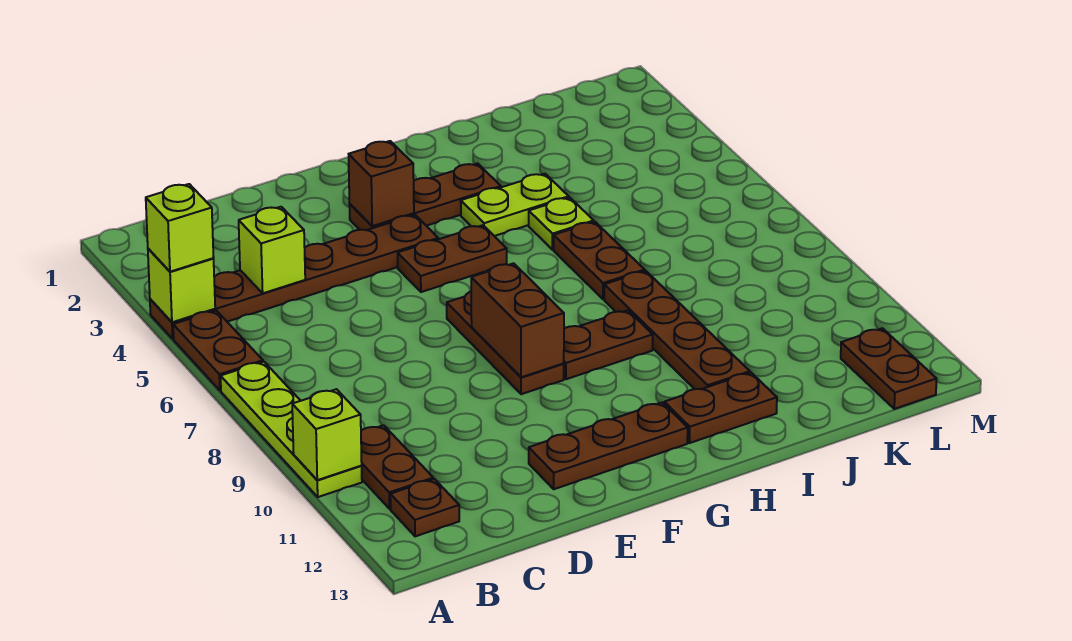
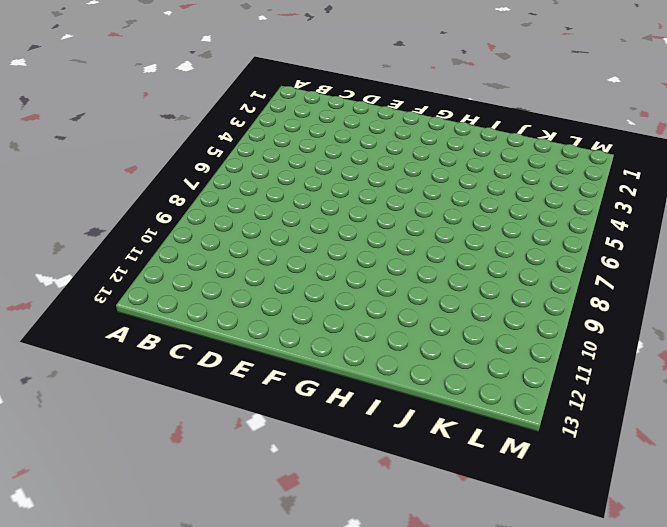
none -> brown plate A4:F4 level 1
none -> brown plate A5:A6 level 1
none -> lime plate A7:A10 level 1

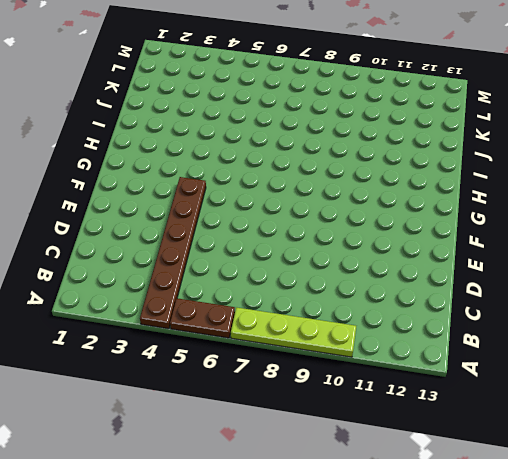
none -> brown plate B10:B11 level 1
none -> brown plate B12 level 1
none -> brown plate E12:G12 level 1

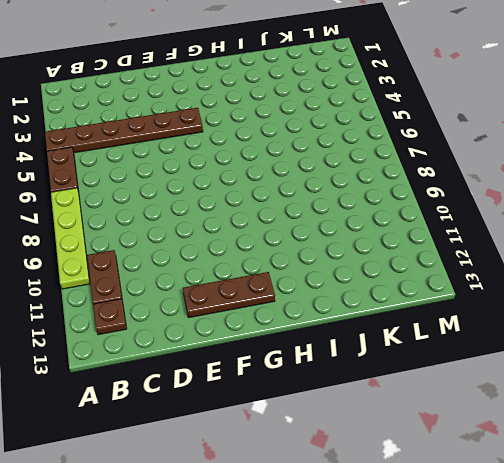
none -> brown plate F3:H3 level 1
none -> brown plate F5:G5 level 1
none -> brown plate F7:F9 level 1

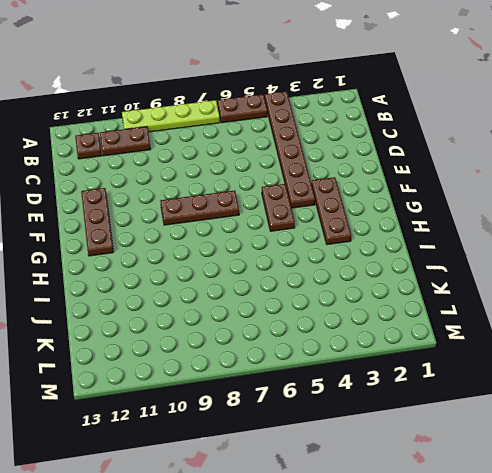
none -> brown plate G9:H9 level 1
none -> lime plate H4:I4 level 1
none -> brown plate H12:I12 level 1

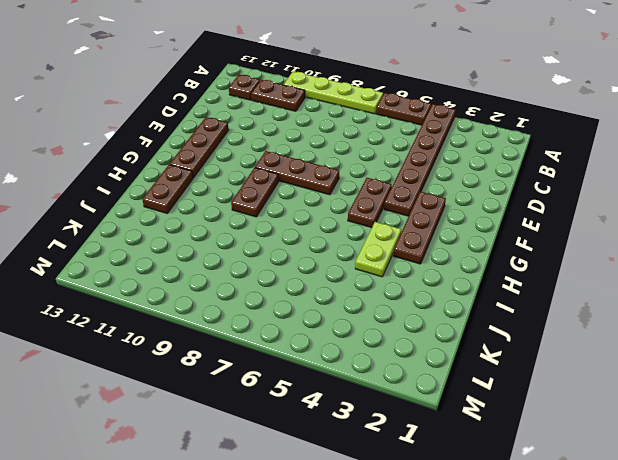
none -> lime plate I5 level 1
none -> brown plate I6:I7 level 1
none -> brown plate I8:I11 level 1

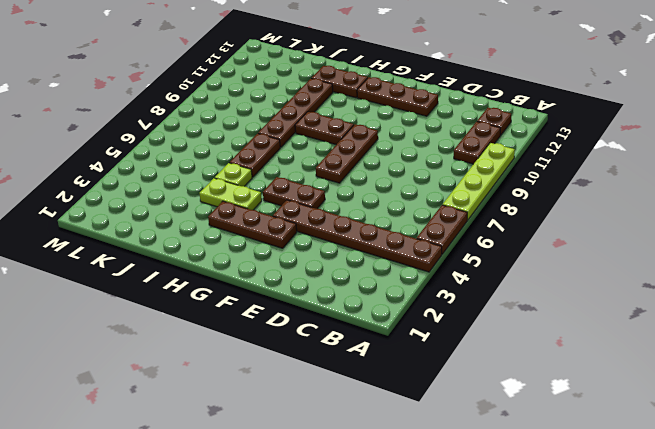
none -> brown plate L12:L13 level 1
none -> lime brick A4 level 2
none -> lime brick A10 level 2

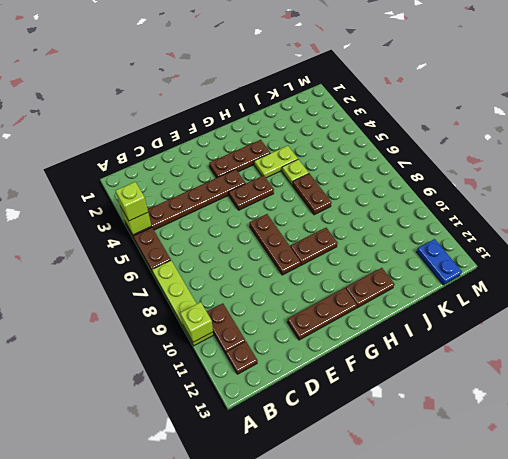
blue plate L12:L13 level 1 -> brown plate L12:L13 level 1
none -> brown plate I8:I11 level 1
none -> lime brick C4 level 2
none -> brown brick F3 level 2

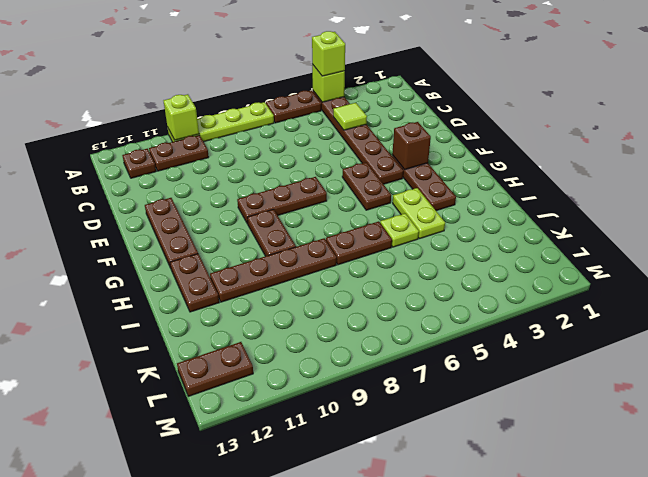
lime tile C4 level 2 -> lime brick C4 level 2
none -> brown brick F8:F9 level 2

